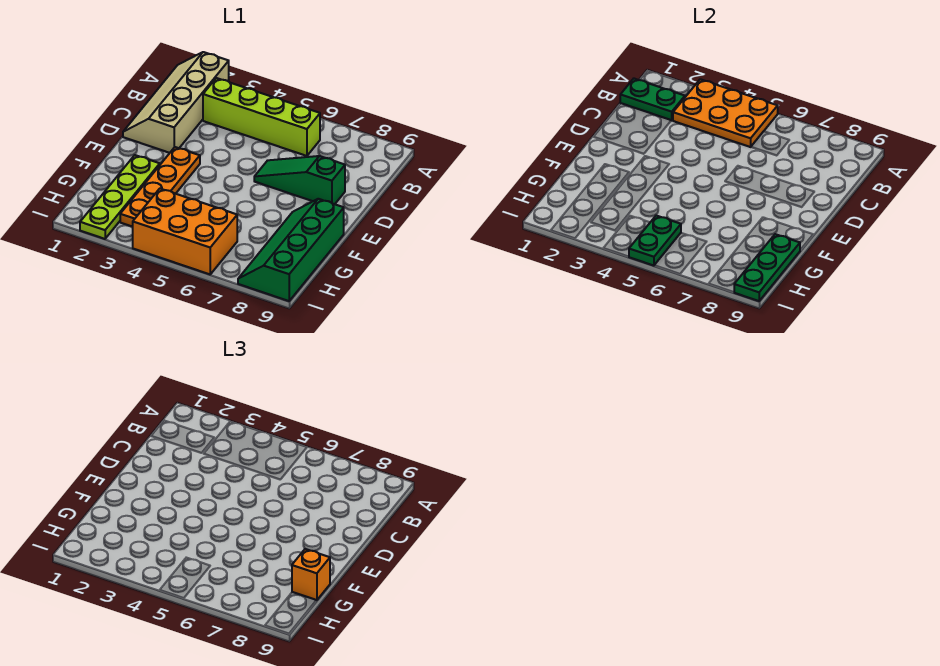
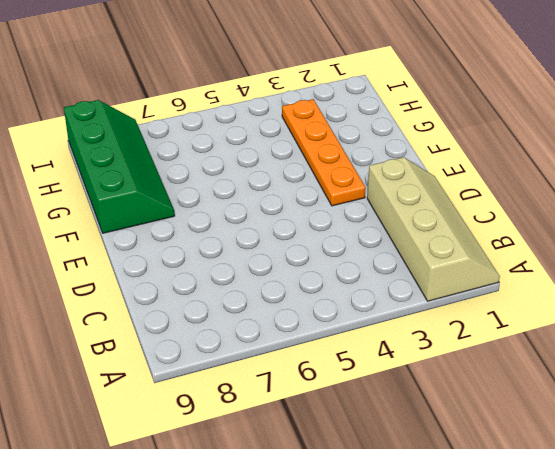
none -> lime brick B3:B6 level 1
none -> green slope D6:D8 level 1 top 8
none -> lime plate F2:I2 level 1

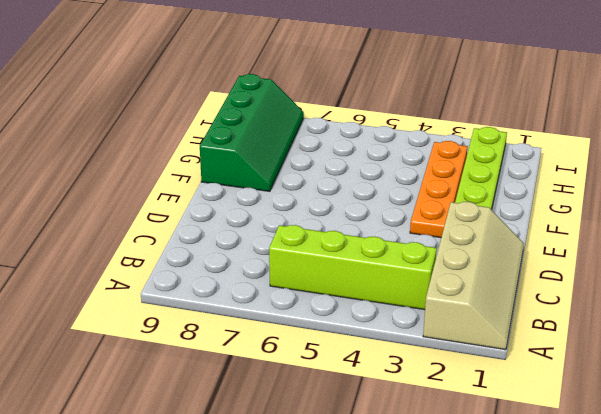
none -> green slope D6:D8 level 1 top 8
none -> orange brick H4:I6 level 1
none -> orange plate A3:B5 level 2

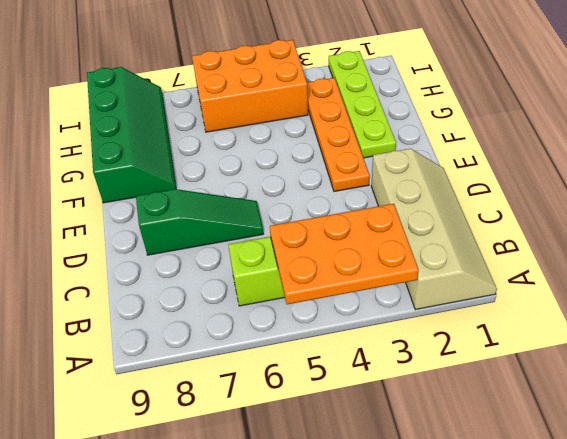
none -> green plate B1:B2 level 2
none -> green plate G9:I9 level 2
none -> green plate H5:I5 level 2

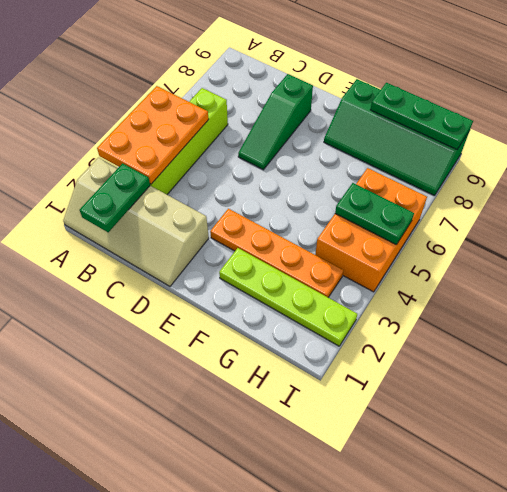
none -> orange brick G9 level 3

